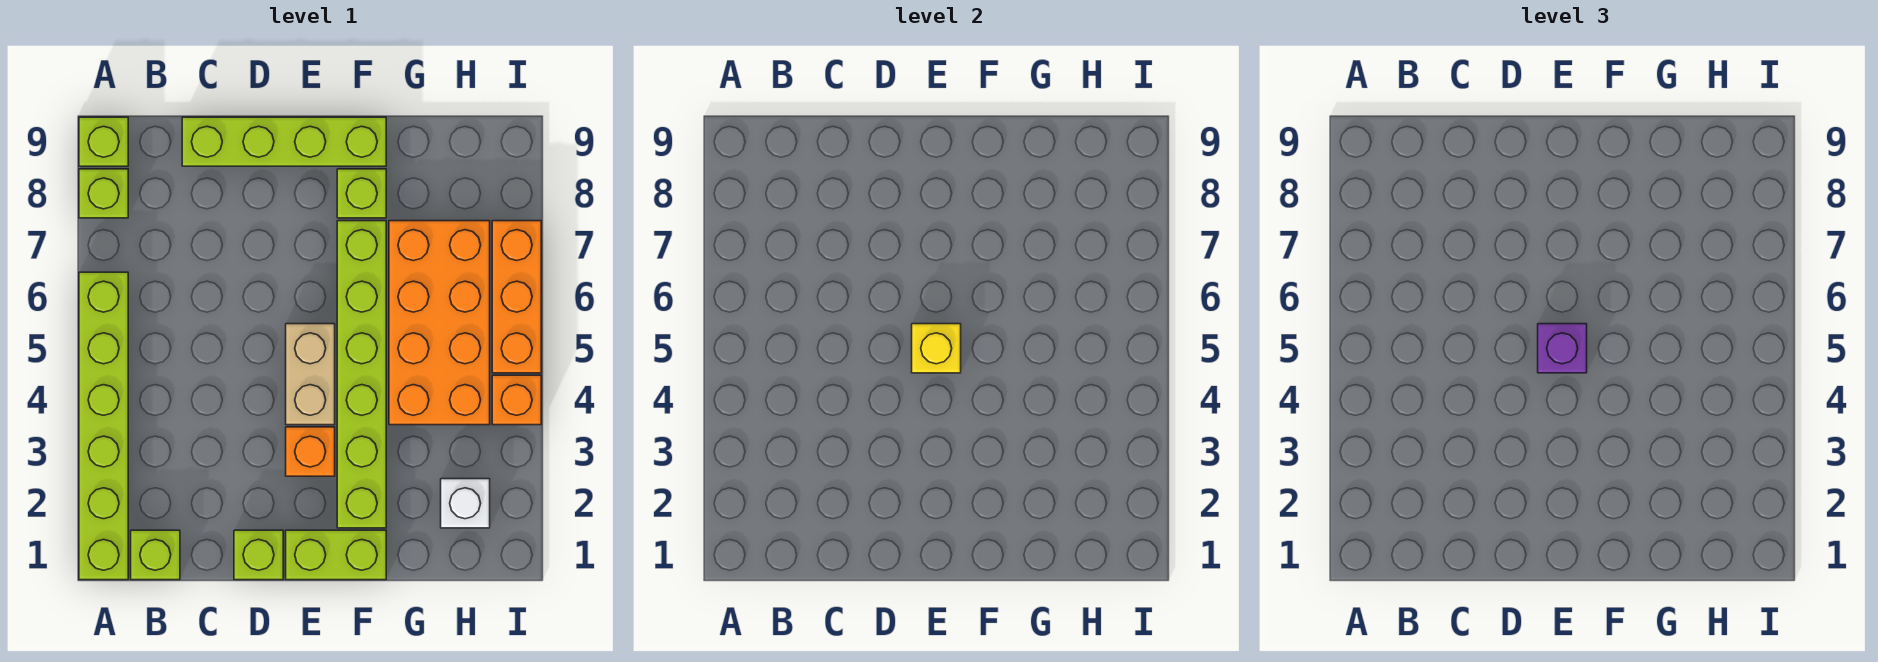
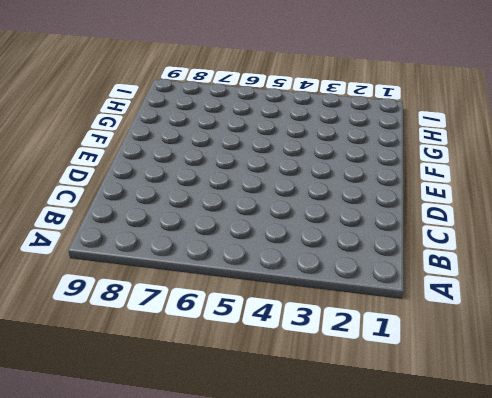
none -> lime brick A1:A6 level 1
none -> lime brick A8 level 1
none -> lime brick A9 level 1

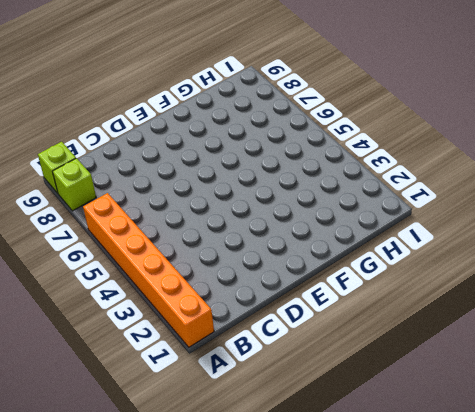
orange brick A1:A6 level 1 -> lime brick A1:A6 level 1
none -> lime brick B1 level 1
none -> lime brick C9:F9 level 1
none -> lime brick D1 level 1

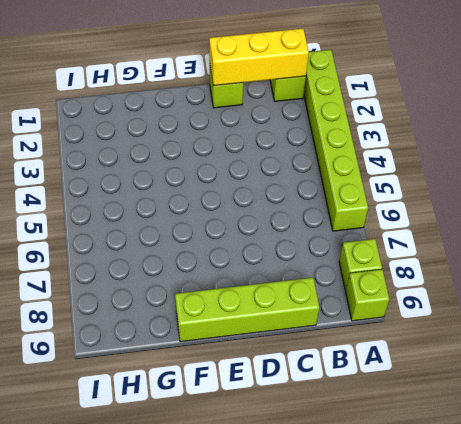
yellow brick B1:D1 level 2 -> none
none -> lime brick E1:F1 level 1
none -> orange brick E3 level 1
none -> tan brick E4:E5 level 1

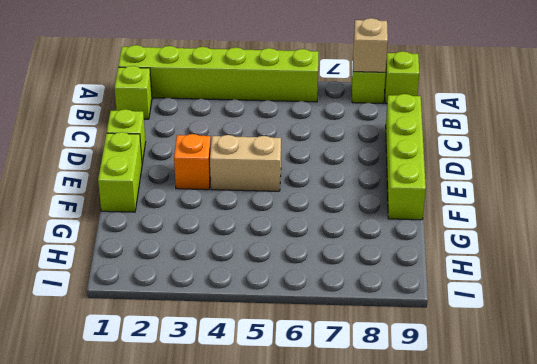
tan brick A8 level 2 -> none
none -> lime brick F2:F7 level 1
none -> lime brick F8 level 1
none -> orange brick G4:H7 level 1

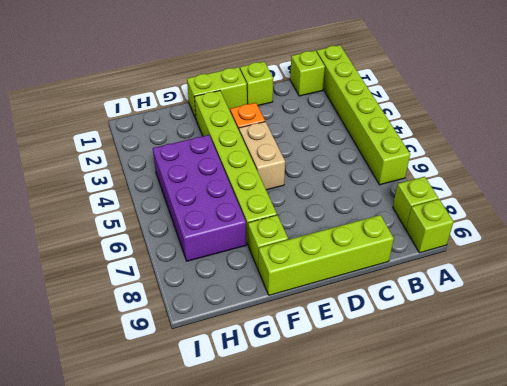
purple brick G4:H7 level 1 -> orange brick G4:H7 level 1
none -> white brick H2 level 1
none -> orange brick I4 level 1
none -> orange brick I5:I7 level 1

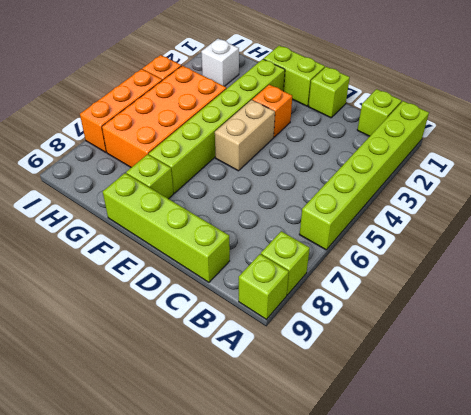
none -> yellow brick E5 level 2
none -> purple brick E5 level 3

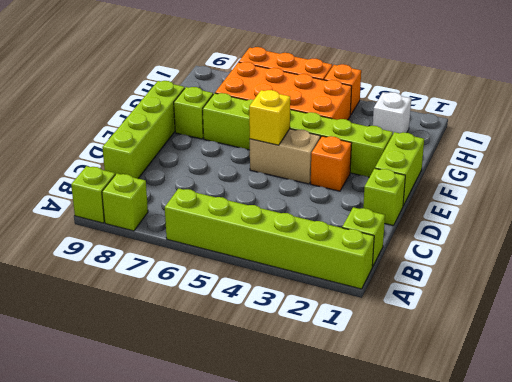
none -> purple brick E5 level 3

